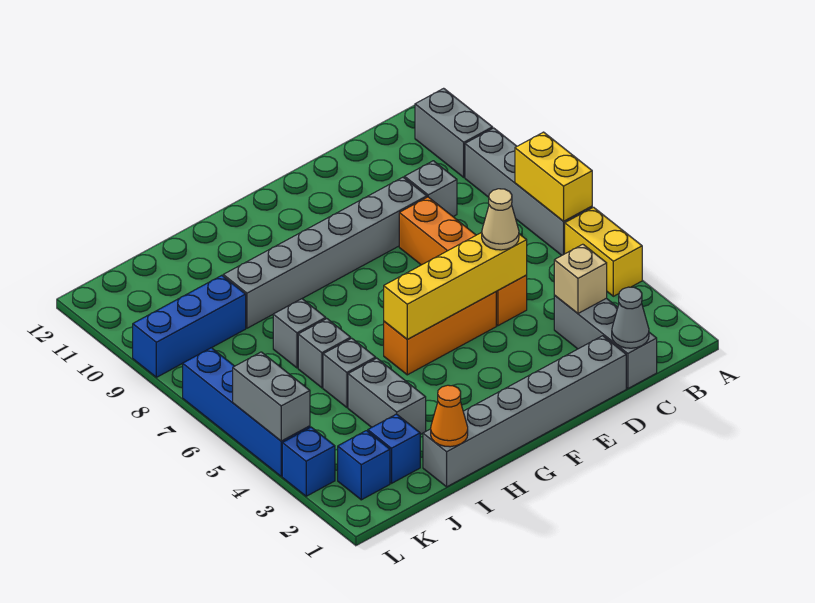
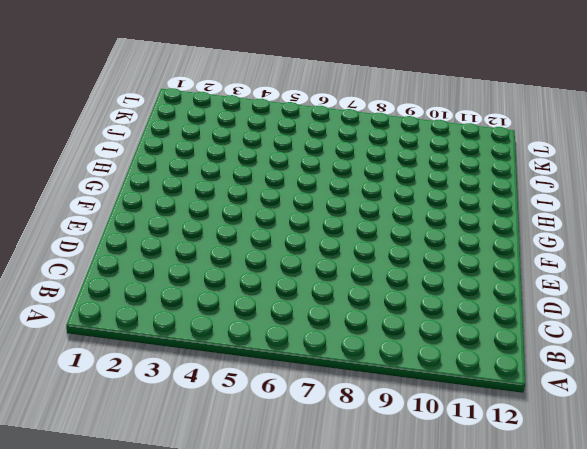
none -> yellow brick A4:A5 level 1
none -> grey brick A6:A9 level 1
none -> grey brick A10:A11 level 1

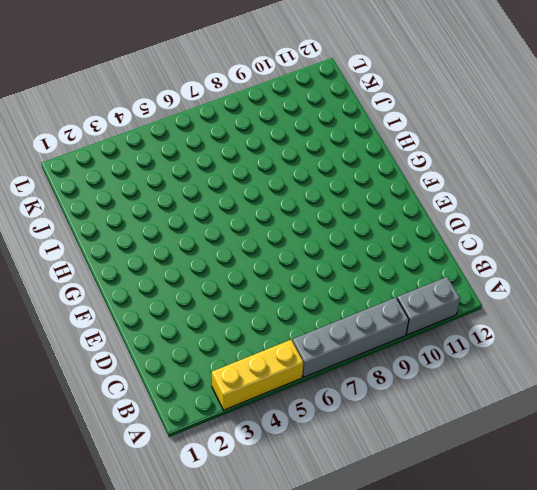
yellow brick A3:A5 level 1 -> yellow brick A4:A5 level 1
none -> grey brick C1:C3 level 1
none -> grey brick C9 level 1
none -> grey brick D1:I1 level 1

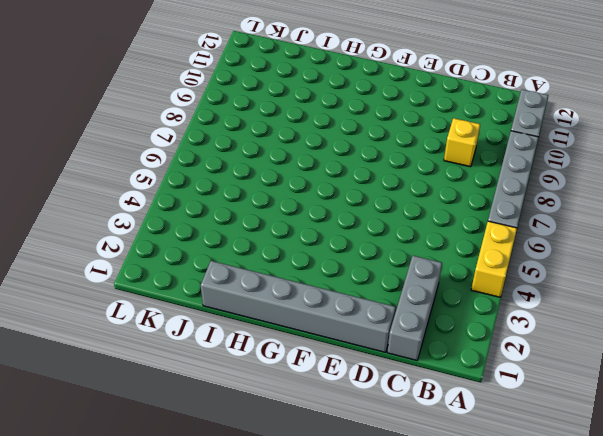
yellow brick C9 level 1 -> grey brick C9 level 1
none -> orange brick D5:D8 level 1
none -> grey brick D9:I9 level 1
none -> orange brick E5:G5 level 1

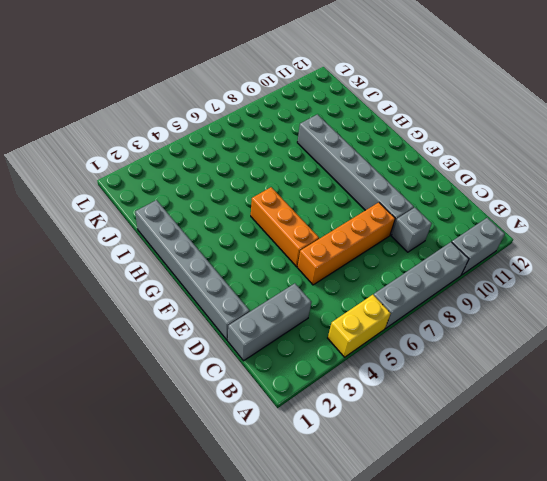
none -> grey brick I3:I4 level 1
none -> grey brick I5 level 1
none -> grey brick I6 level 1

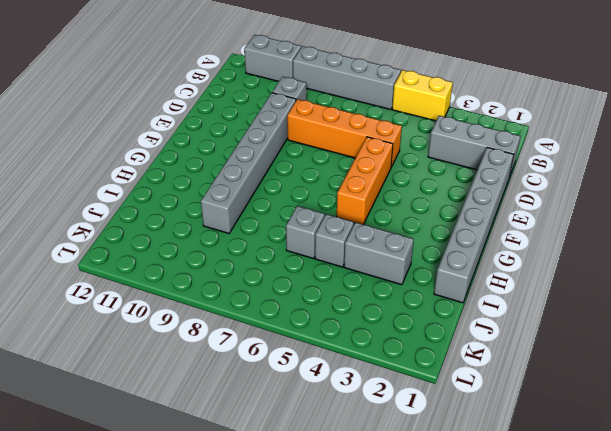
none -> grey brick I7 level 1
none -> blue brick J2 level 1
none -> blue brick J9:L9 level 1

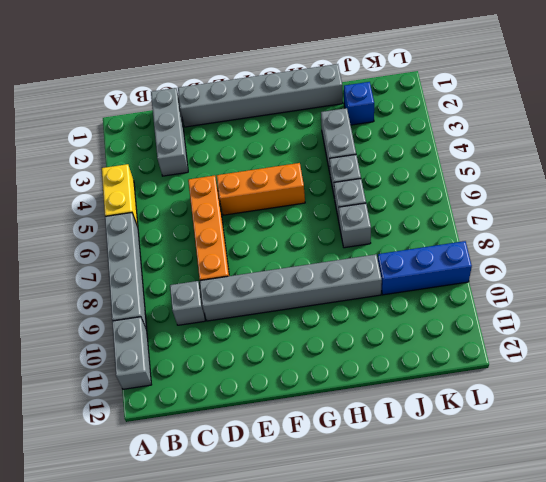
none -> blue brick K2 level 1
none -> blue brick L3 level 1
none -> blue brick L4:L7 level 1

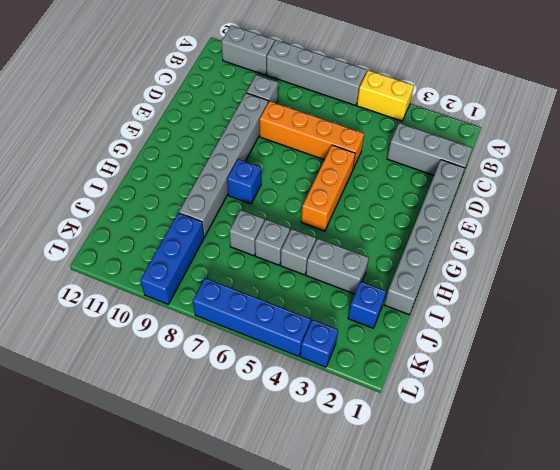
blue brick G8 level 1 -> blue brick K2 level 1
none -> yellow brick A6:A7 level 2
none -> grey cone C1 level 2
none -> tan brick C3 level 2

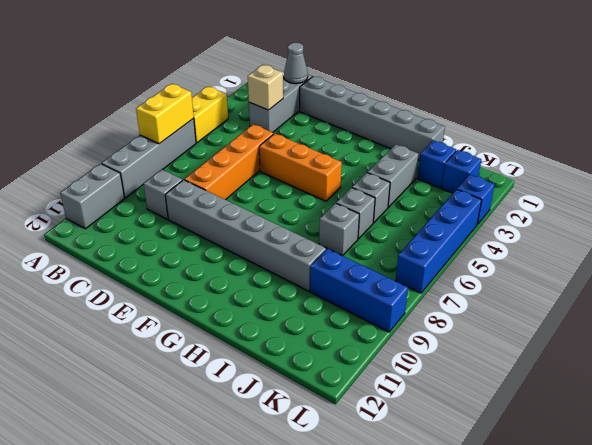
none -> yellow brick D5:G5 level 2
none -> orange cone I1 level 2
none -> grey brick L4:L5 level 2

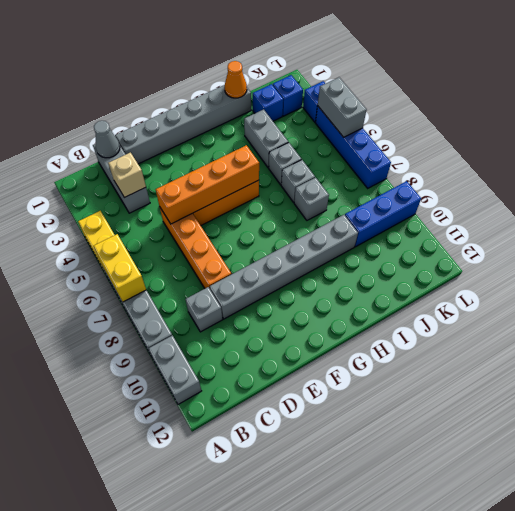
orange brick D5:G5 level 2 -> yellow brick D5:G5 level 2
none -> tan cone D5 level 3

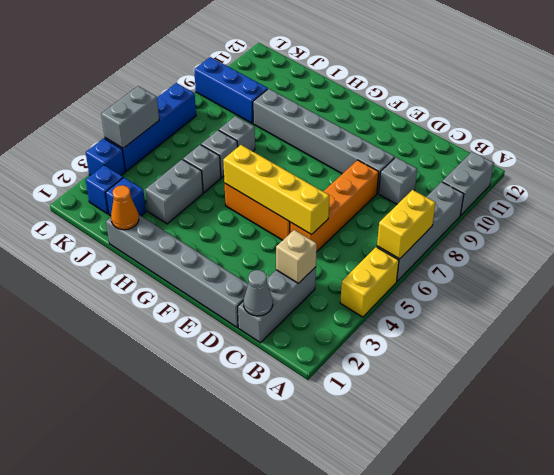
none -> tan cone D5 level 3

